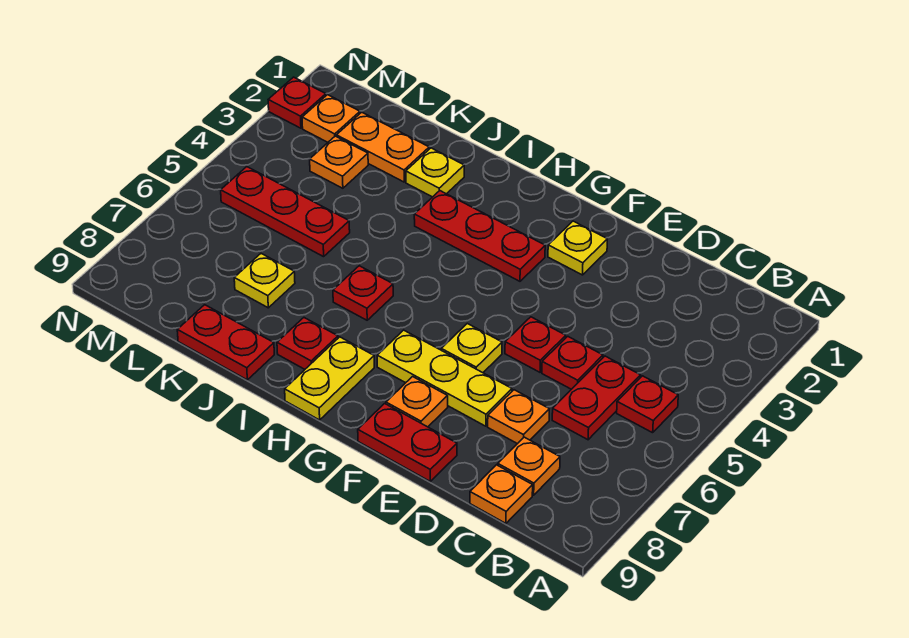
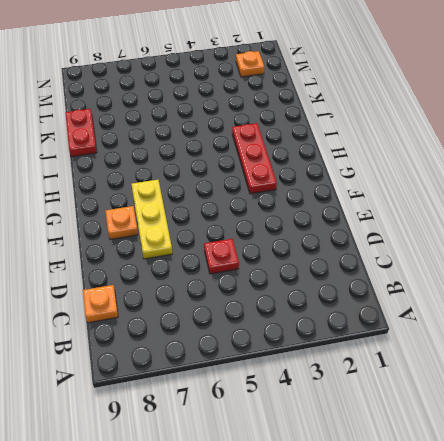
none -> red plate B5 level 1
none -> red plate C5:C6 level 1
none -> orange plate C8 level 1

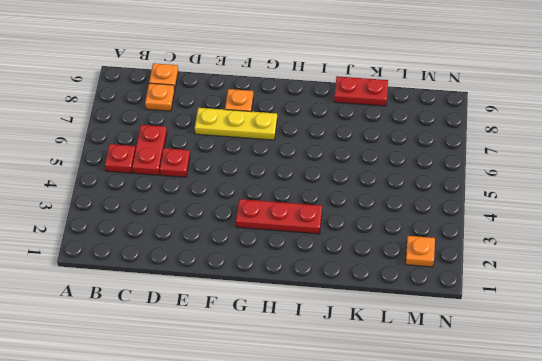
none -> orange plate D7 level 1
none -> red plate E5 level 1
none -> red plate E9:F9 level 1

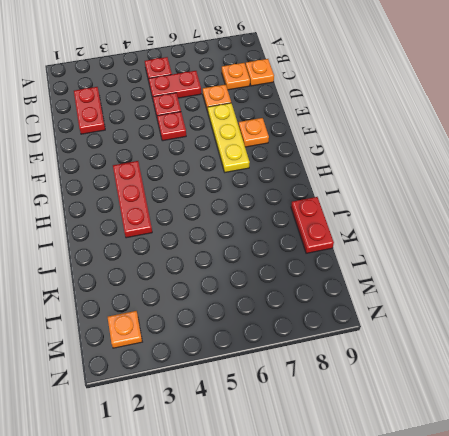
red plate C2:D2 level 1 -> red plate E9:F9 level 1
none -> yellow plate F2 level 1
none -> yellow plate F6 level 1
none -> yellow plate H8:H9 level 1

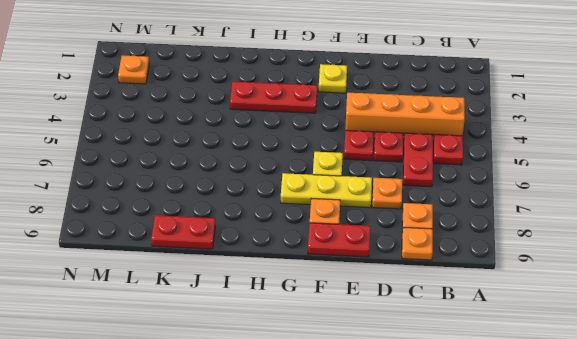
orange brick B4:E4 level 1 -> none
none -> yellow plate H8:H9 level 1
none -> red plate I6 level 1
none -> red plate I8 level 1

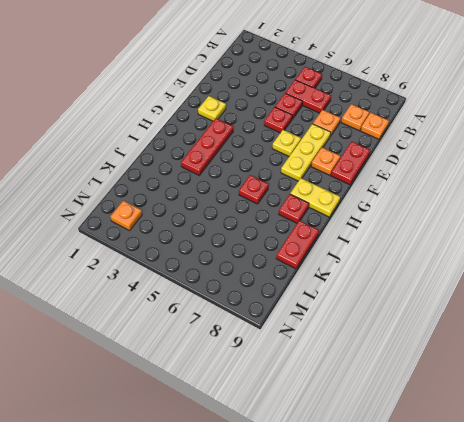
none -> yellow plate J2 level 1
none -> orange plate K2:L2 level 1
none -> red plate K5:M5 level 1

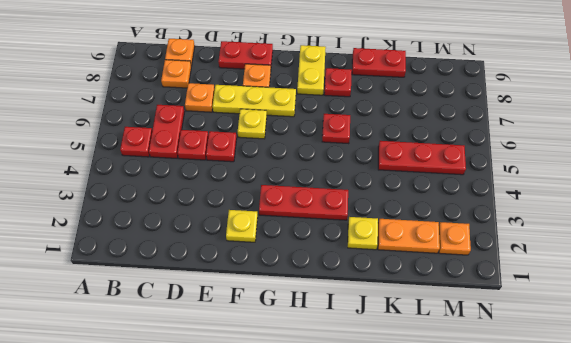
none -> yellow plate K7 level 1
none -> orange plate L3 level 1
none -> red plate N2 level 1

